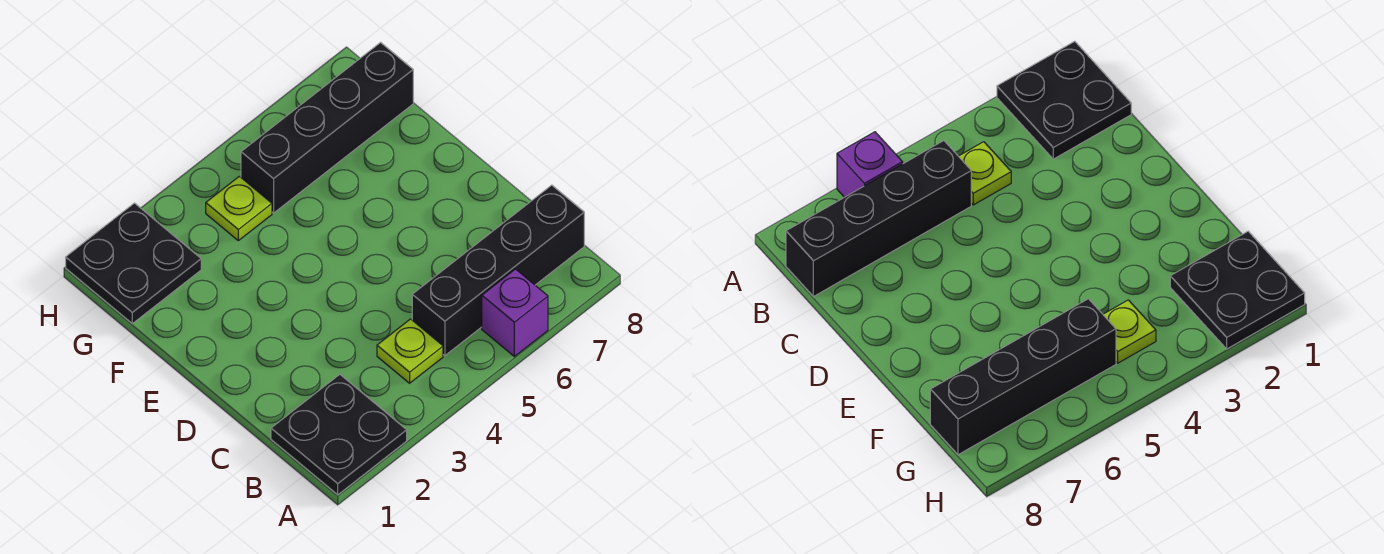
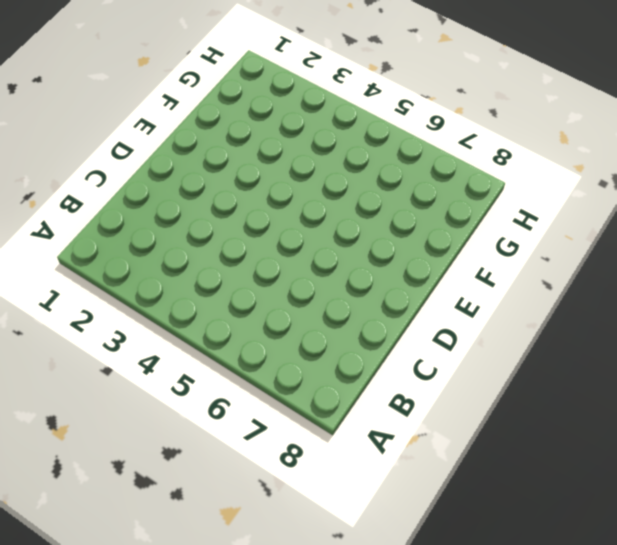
none -> black plate A1:B2 level 1
none -> purple brick A6 level 1

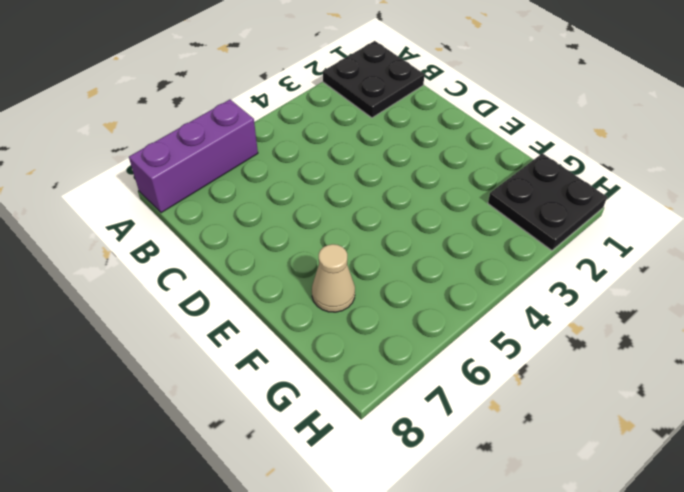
purple brick A6:A8 level 1 -> purple brick A6 level 1
tan cone F7 level 1 -> none
none -> lime plate B4 level 1
none -> black brick B5:B8 level 1

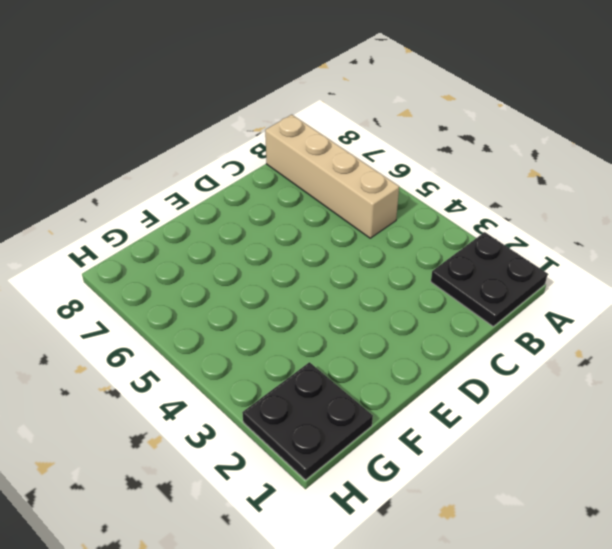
tan brick B5:B8 level 1 -> black brick B5:B8 level 1
none -> purple brick A6 level 1
none -> lime plate B4 level 1

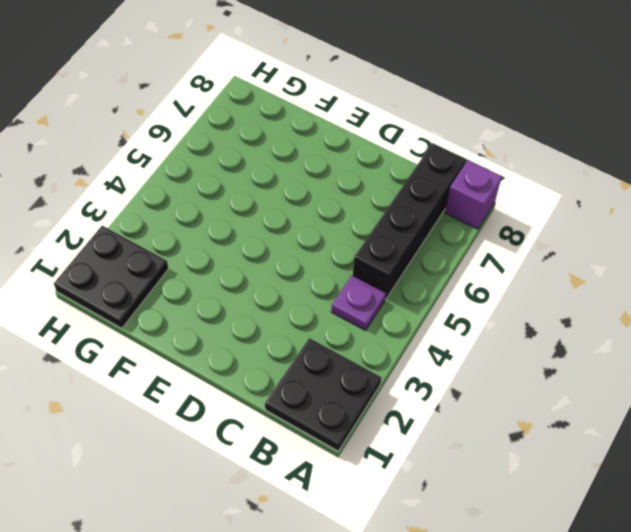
purple brick A8 level 1 -> purple brick A6 level 1
purple plate B4 level 1 -> lime plate B4 level 1
none -> lime plate G4 level 1
none -> black brick G5:G8 level 1

